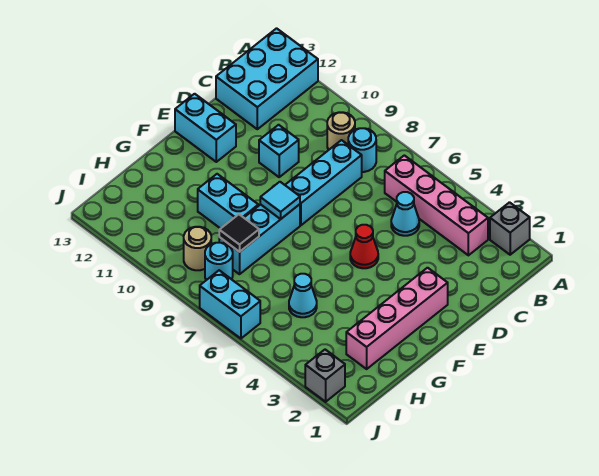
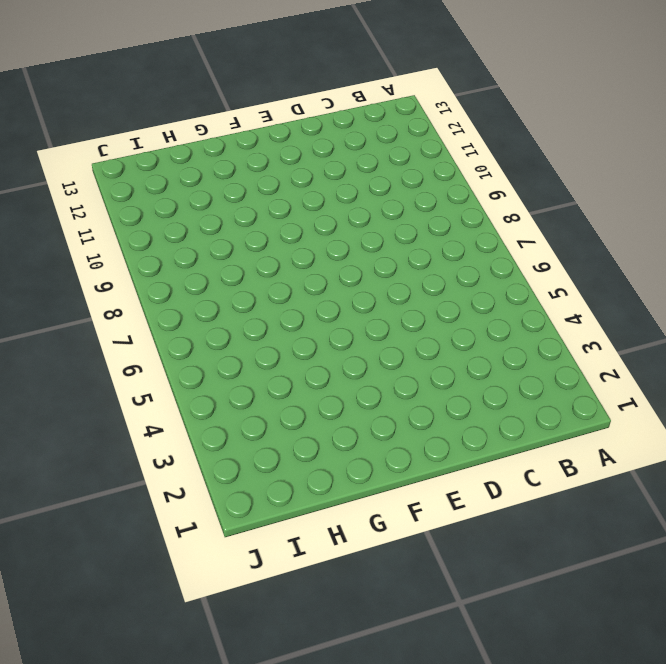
none -> grey brick A2 level 1
none -> cyan brick A12:C13 level 1
none -> pink brick B3:B6 level 1

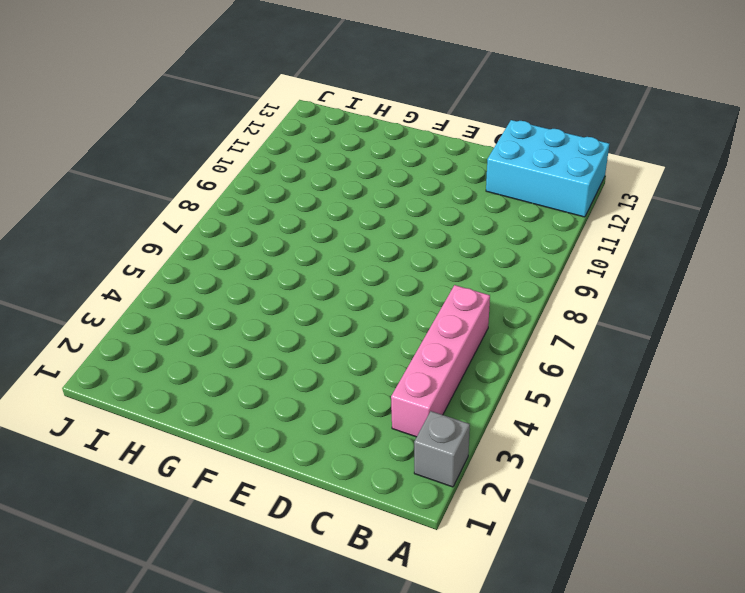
none -> cyan round brick B8 level 1
none -> tan round brick B9 level 1
none -> cyan cone C5 level 1

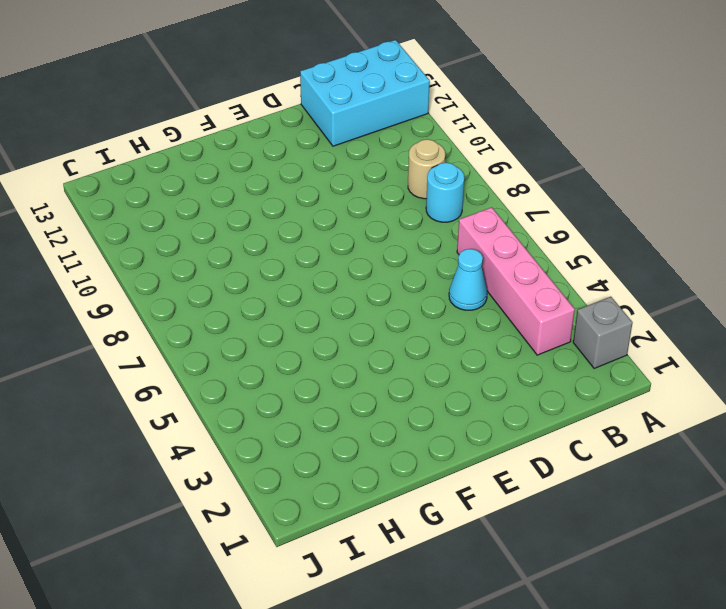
none -> cyan brick C8:E8 level 1
none -> cyan brick D10 level 1
none -> pink brick E2:H2 level 1

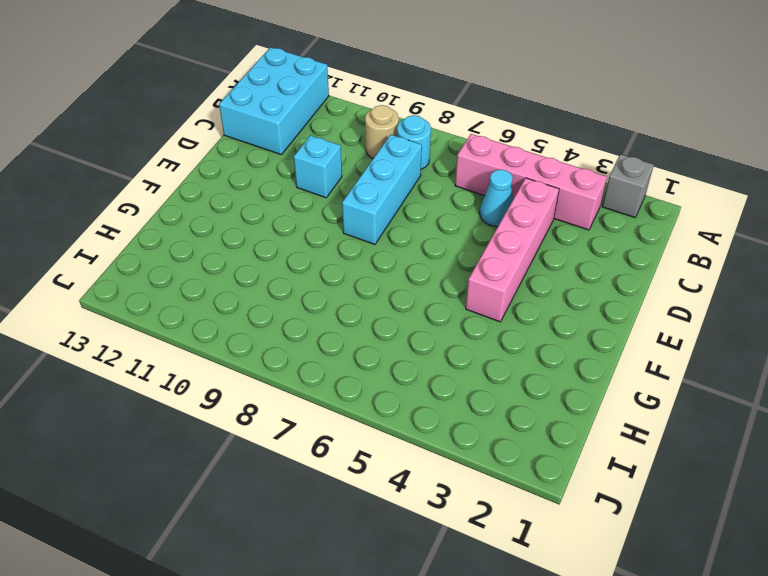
pink brick C4:F4 level 1 -> pink brick E2:H2 level 1
none -> red cone E5 level 1
none -> cyan brick E12:E13 level 1
none -> cyan brick F8:H8 level 1

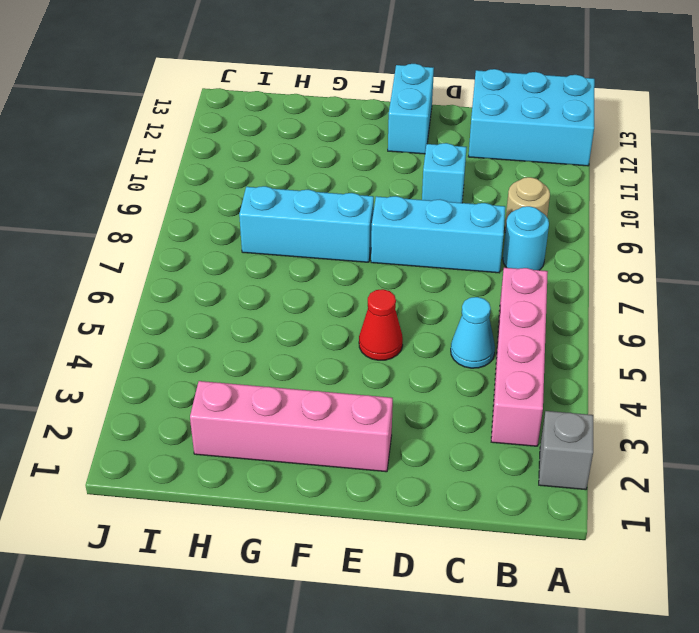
none -> cyan brick G9:G10 level 1
none -> cyan cone H5 level 1
none -> cyan round brick I8 level 1

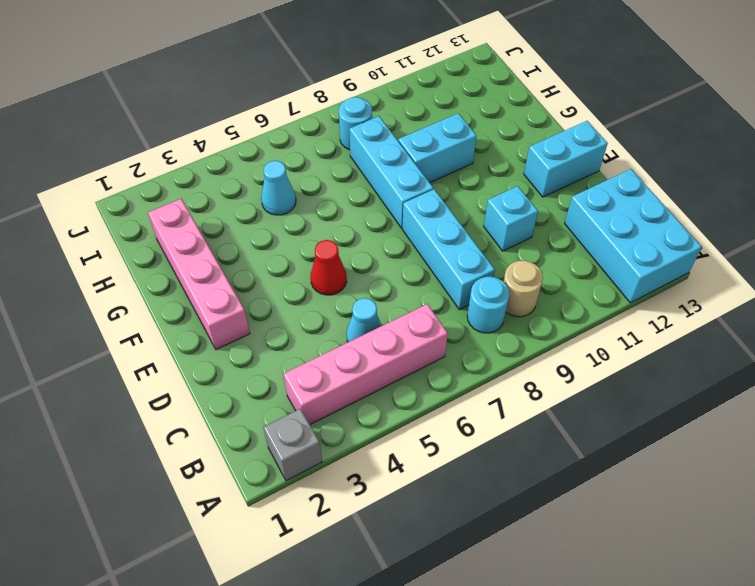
none -> tan round brick I9 level 1
none -> grey brick J2 level 1
none -> cyan brick J6:J7 level 1

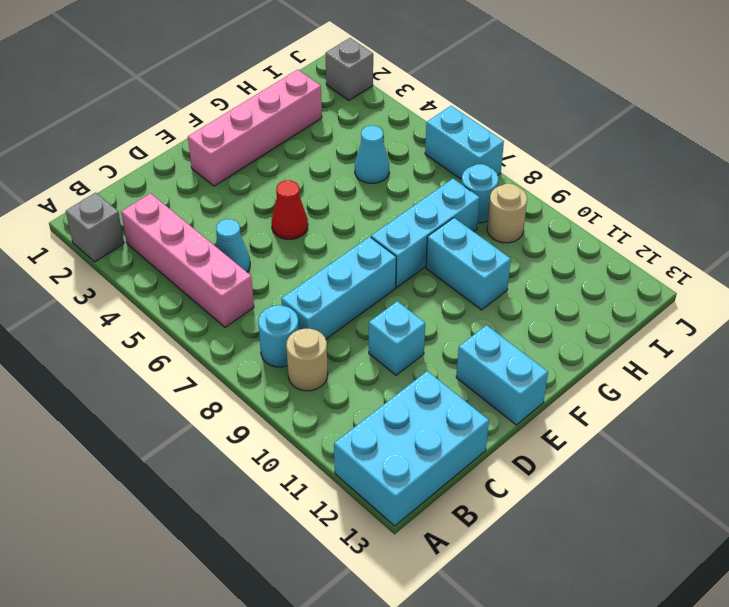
none -> cyan tile F8 level 2
none -> black tile H8 level 2

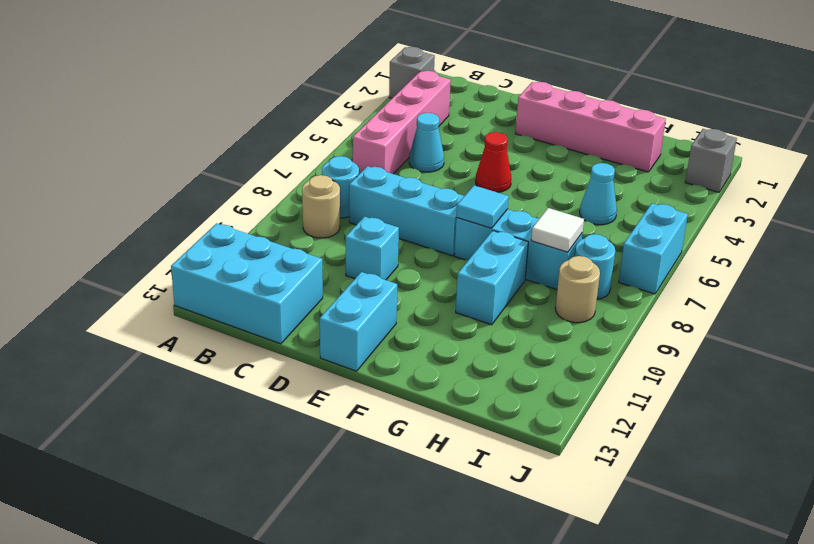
white tile H8 level 2 -> black tile H8 level 2

